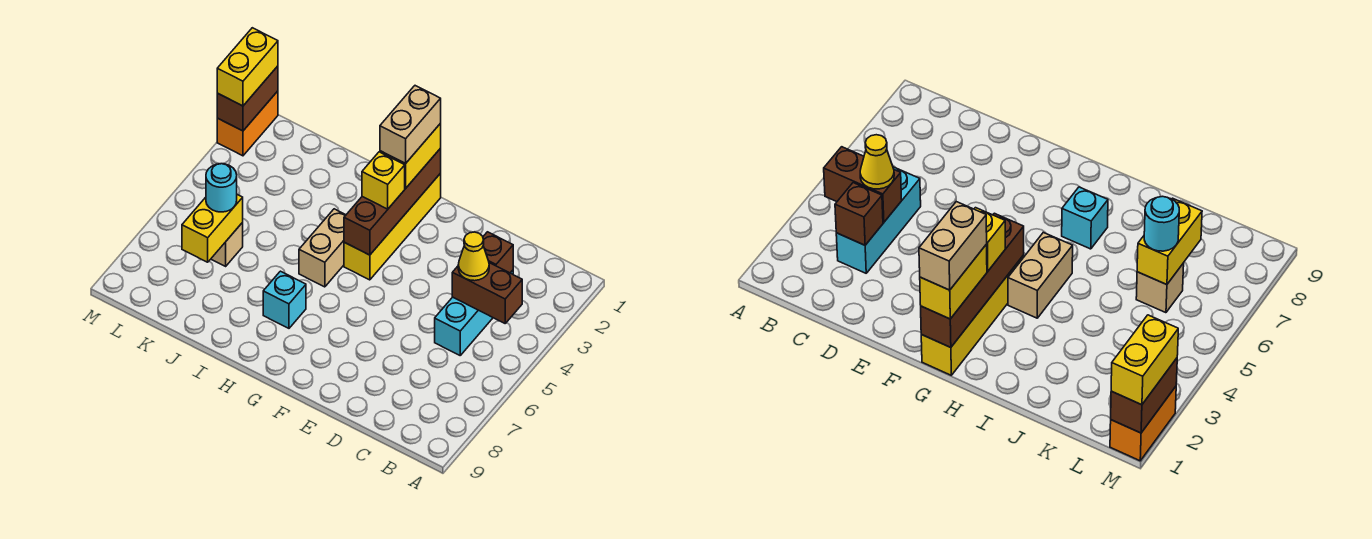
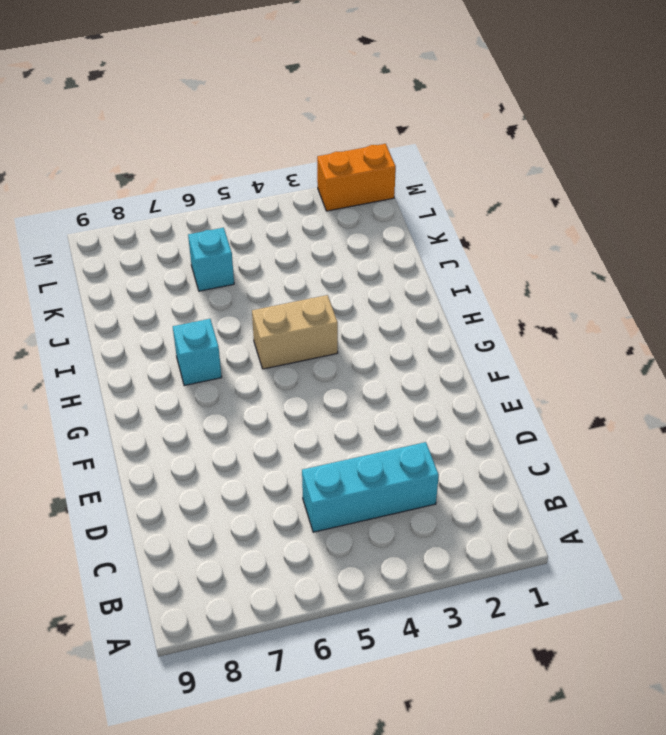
cyan brick K6 level 1 -> tan brick K6 level 1
none -> yellow brick G1:G4 level 1
none -> brown brick B4:C4 level 2
none -> brown brick C3 level 2

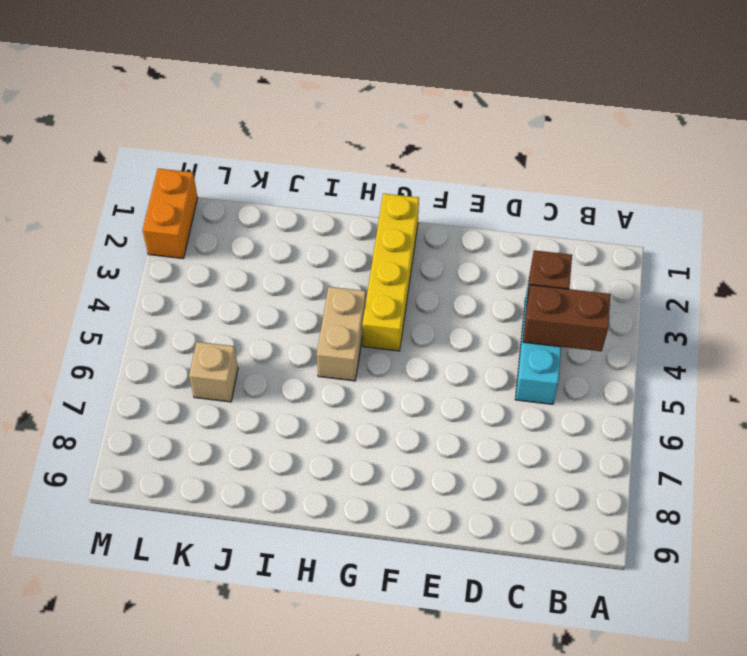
none -> cyan brick H7 level 1
none -> brown brick G1:G4 level 2
none -> yellow brick K6:K7 level 2

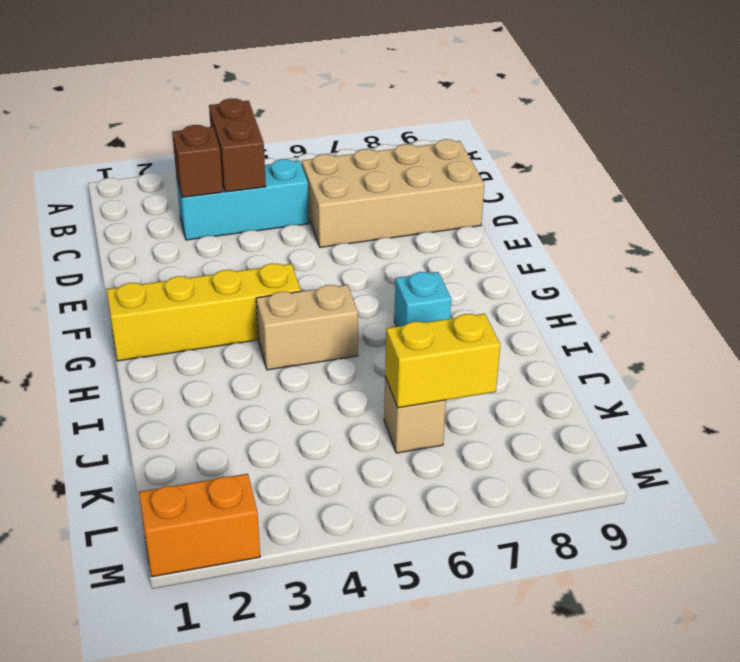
tan brick C6:D9 level 1 -> none
none -> brown brick G1:G4 level 2
none -> brown brick M1:M2 level 2
none -> yellow cone C4 level 3

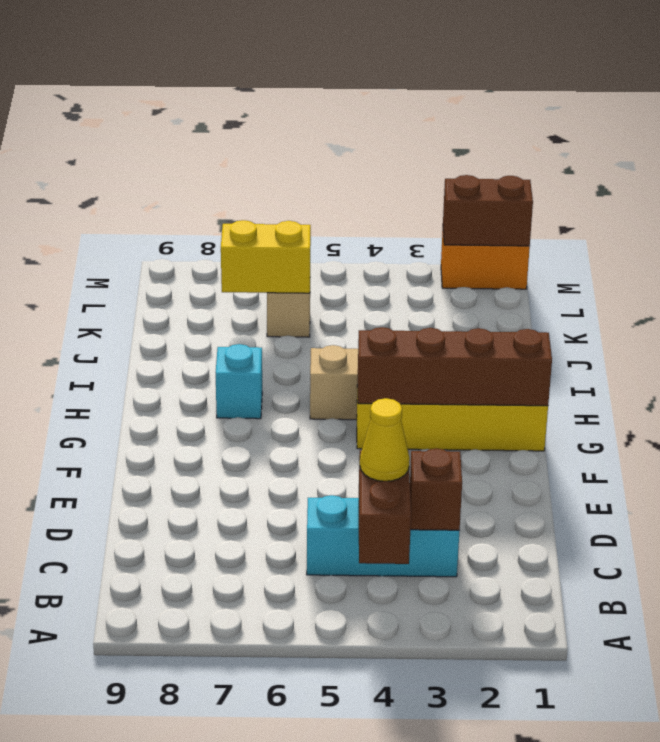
none -> yellow brick G1:G2 level 3
none -> yellow brick G3 level 3
none -> cyan round brick K6 level 3

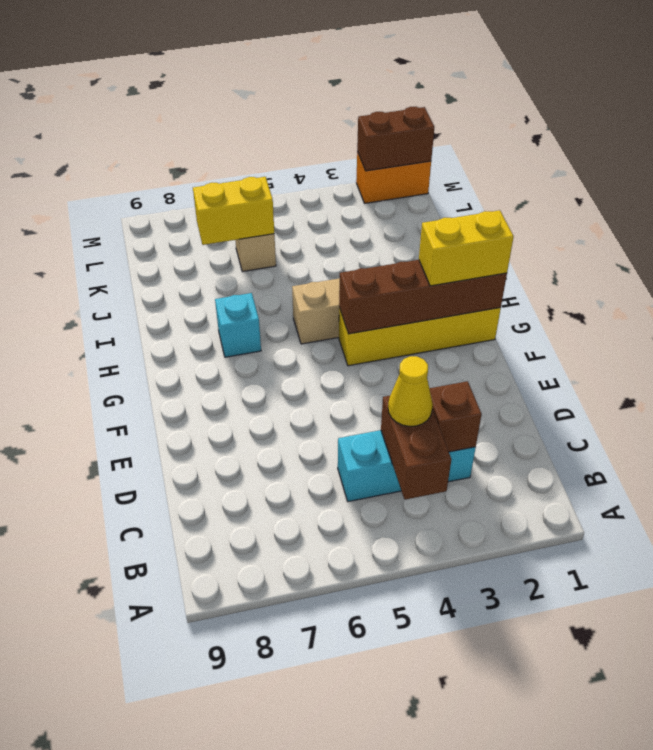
none -> yellow brick G3 level 3
none -> cyan round brick K6 level 3
none -> yellow brick M1:M2 level 3

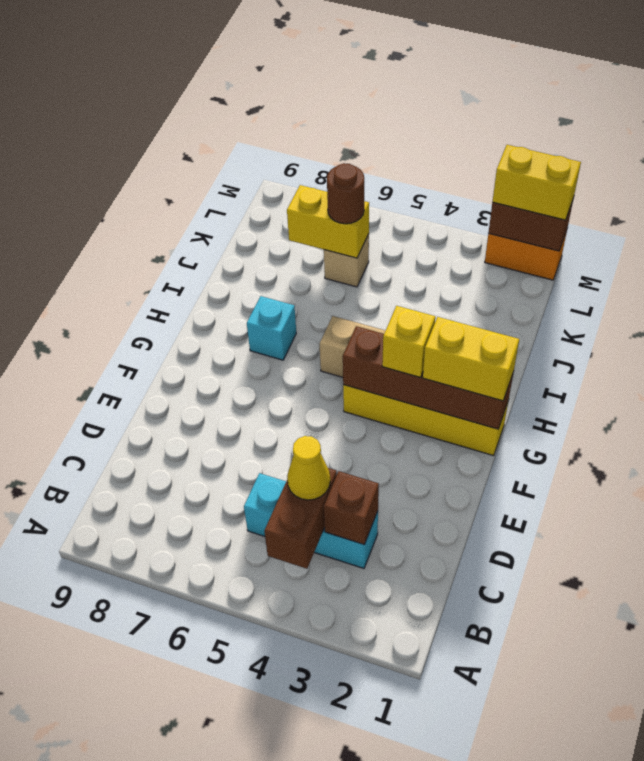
brown round brick K6 level 3 -> cyan round brick K6 level 3
none -> tan brick G1:G2 level 4

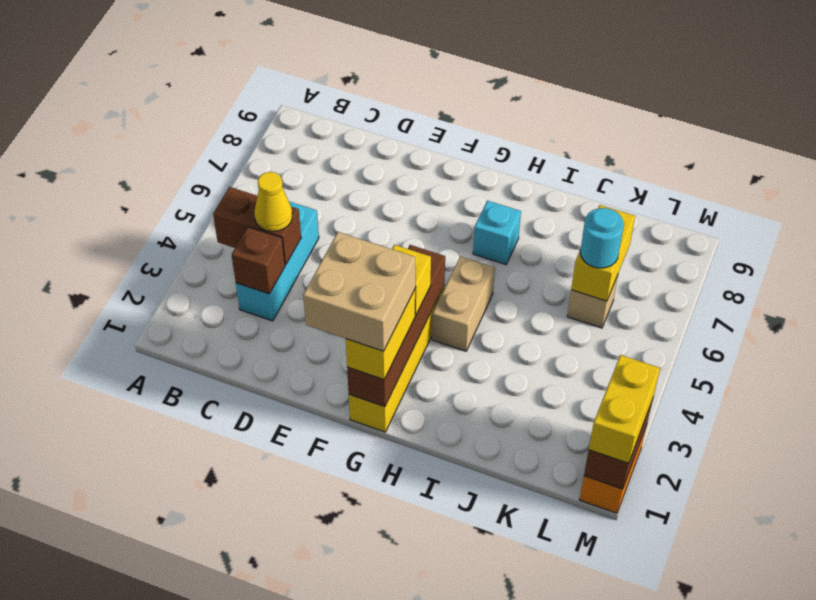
tan brick F1:G2 level 4 -> tan brick G1:G2 level 4

